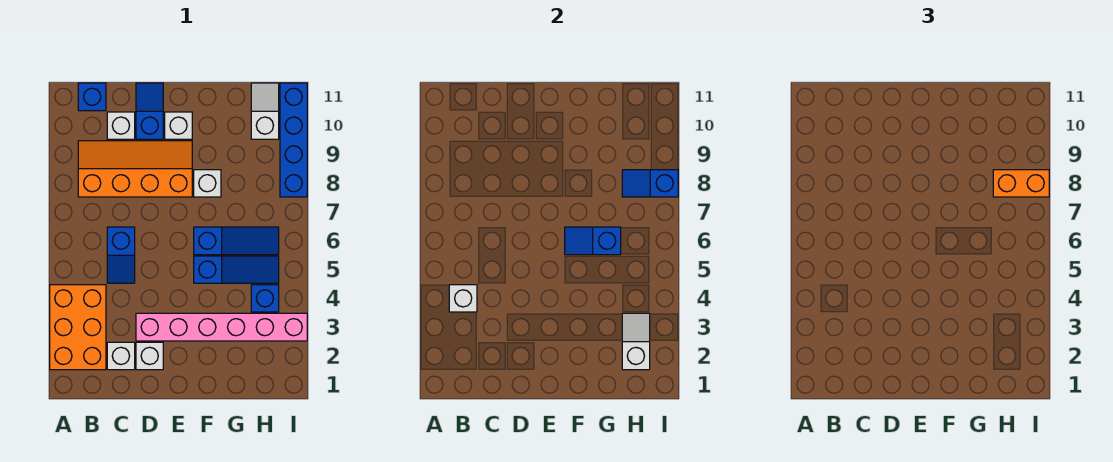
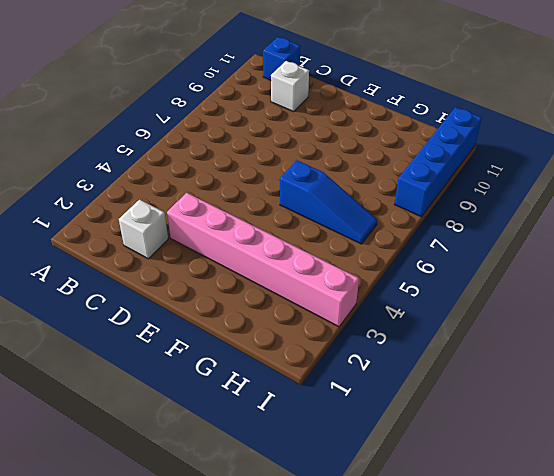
none -> orange brick A2:B4 level 1
none -> orange slope B8:E9 level 1 top 8
none -> blue slope C5:C6 level 1 top 6

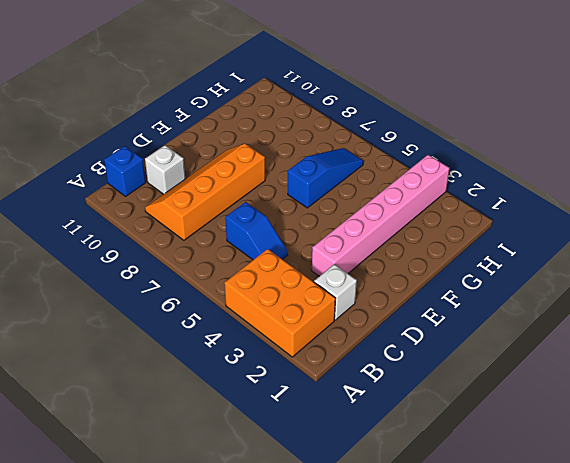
none -> white brick D2 level 1
none -> blue slope D10:D11 level 1 top 10
none -> white brick E10 level 1

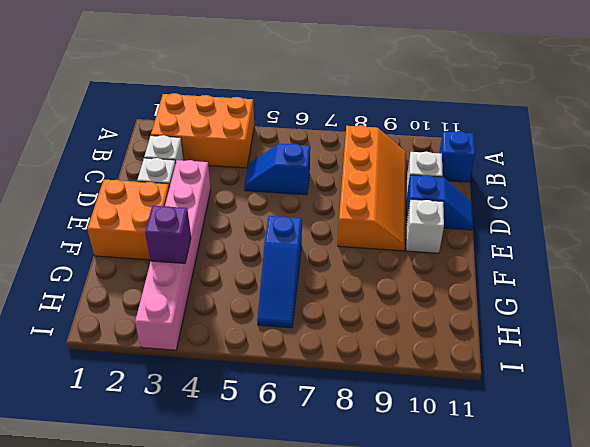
orange brick E1:F2 level 1 -> none
purple brick G3 level 2 -> none
none -> blue slope F5:H5 level 1 top F
none -> white brick F8 level 1
none -> blue brick H4 level 1

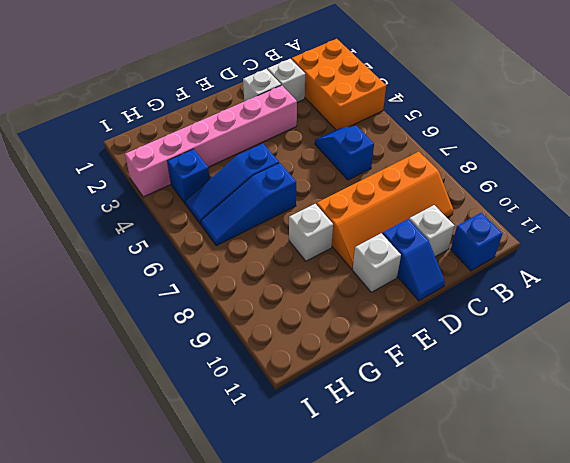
none -> white slope H10:H11 level 1 top 10
none -> blue brick I8:I11 level 1
none -> white brick B4 level 2

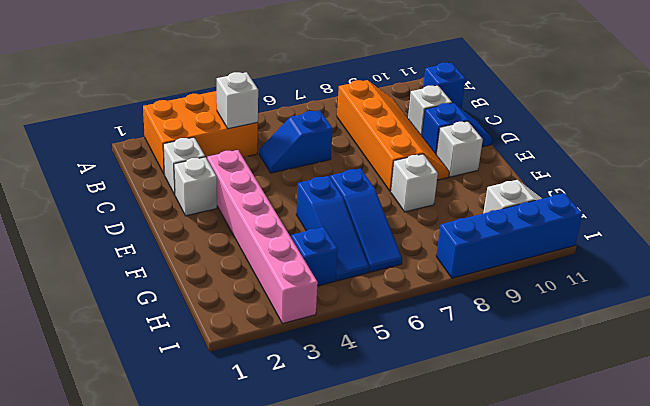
none -> blue slope F6:G6 level 2 top G
none -> white slope H2:H3 level 2 top 2
none -> blue slope H8:I8 level 2 top I

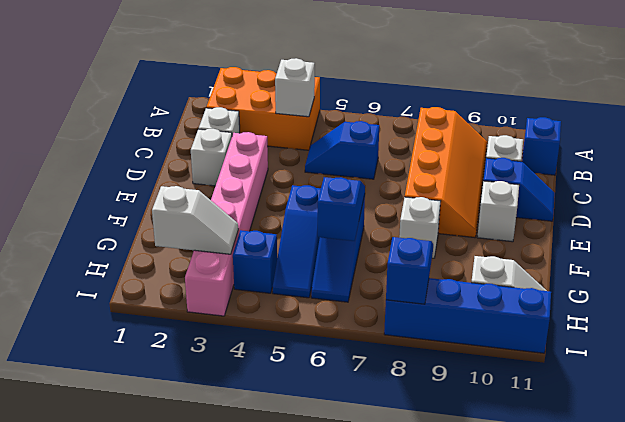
none -> orange brick H8:I8 level 3

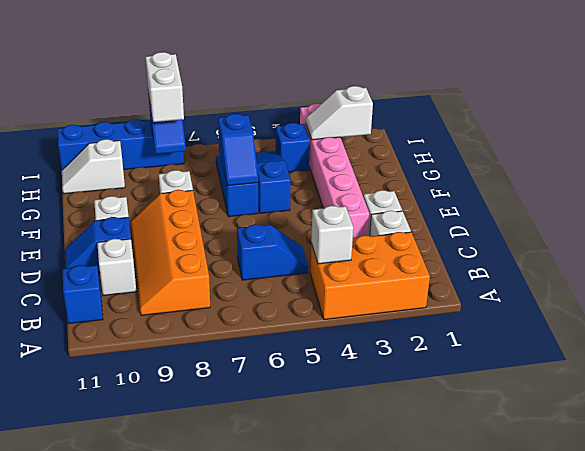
white brick H8:I8 level 3 -> orange brick H8:I8 level 3

